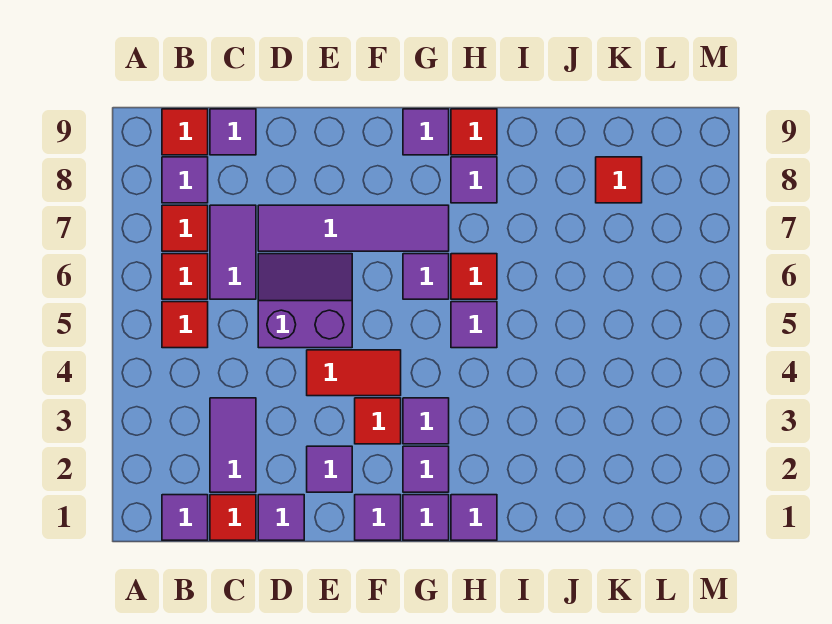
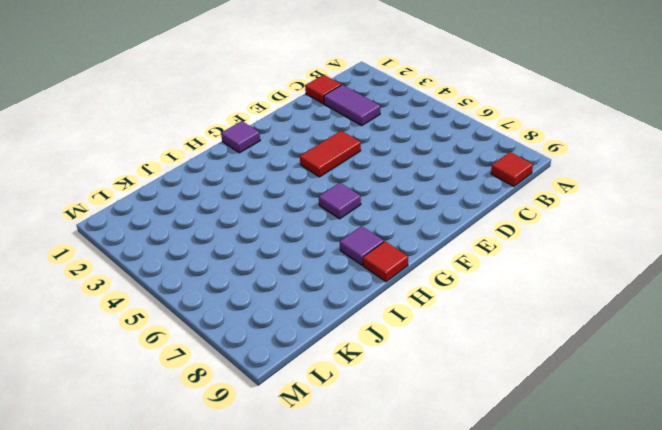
none -> purple tile B1 level 1
none -> red tile B5 level 1
none -> red tile B6 level 1

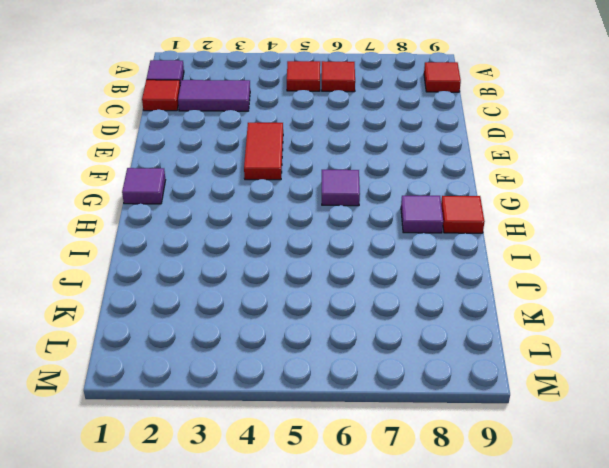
none -> red tile B7 level 1
none -> purple tile B8 level 1
none -> purple tile C6:C7 level 1

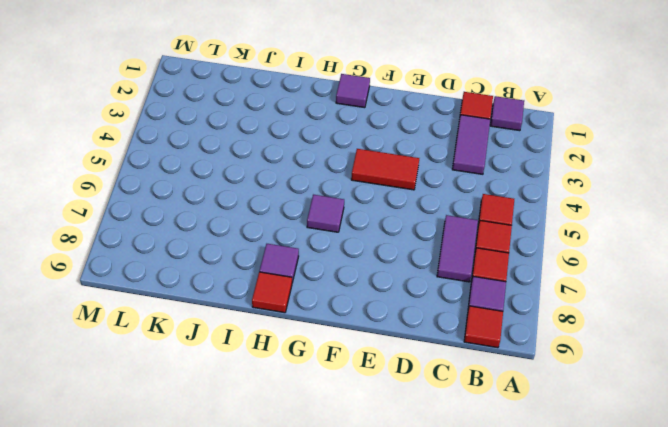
none -> purple tile C9 level 1
none -> purple tile D1 level 1
none -> purple slope D5:E6 level 1 top 5

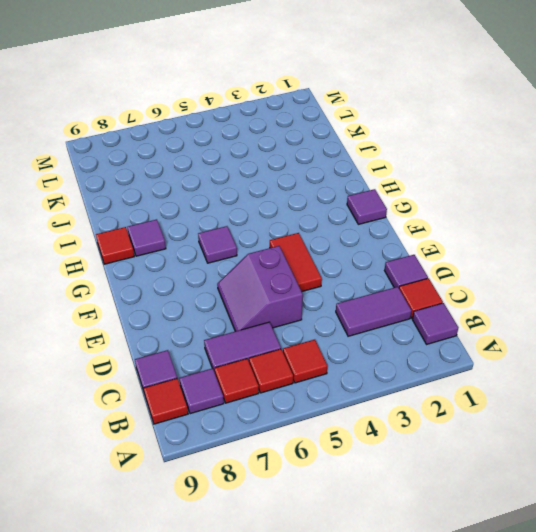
none -> purple tile D7:G7 level 1
none -> purple tile E2 level 1
none -> purple tile F1 level 1

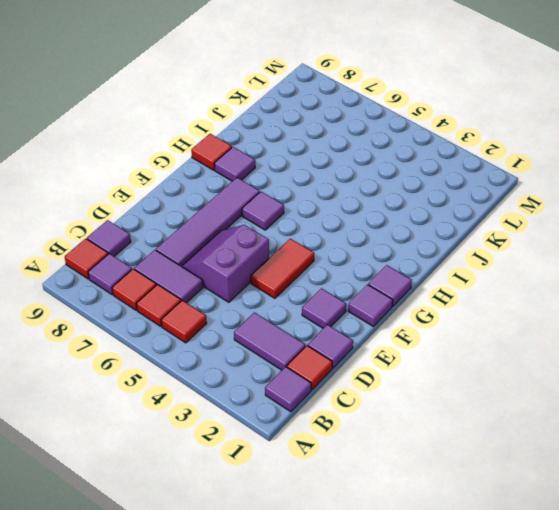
none -> red tile F3 level 1
none -> purple tile G2 level 1
none -> purple tile G3 level 1

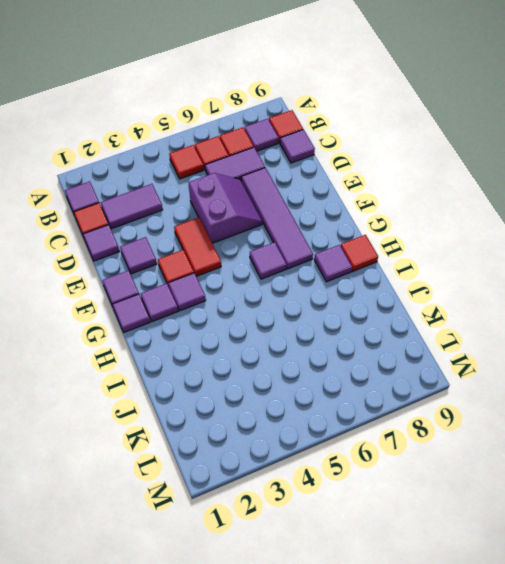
none -> purple tile G9 level 1
none -> purple tile H1 level 1
none -> purple tile H5 level 1

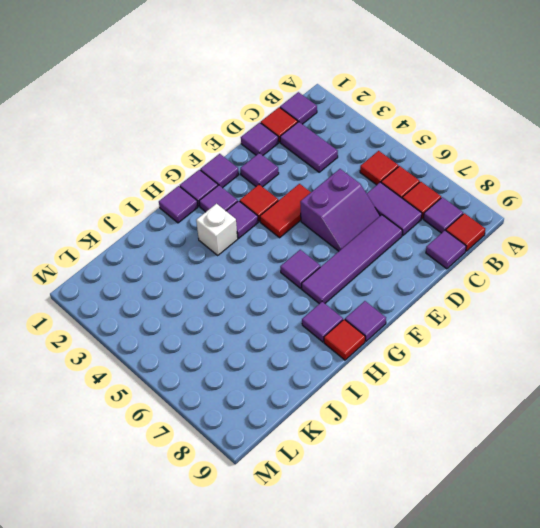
white brick H3 level 1 -> none
none -> purple tile H5 level 1
none -> red tile H6 level 1
none -> red tile K8 level 1

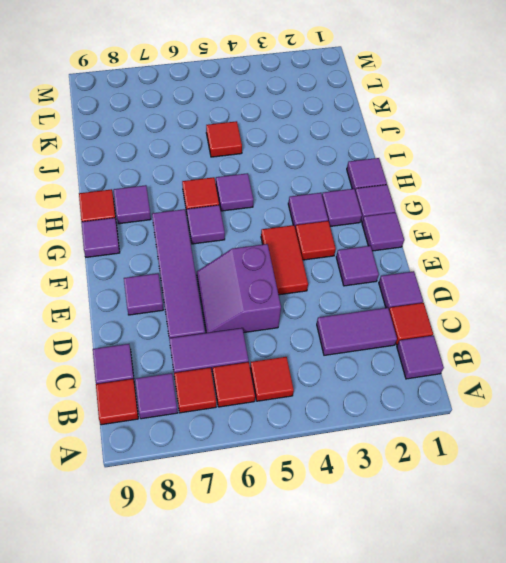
purple tile E8 level 1 -> none
red tile J5 level 1 -> red tile K8 level 1

